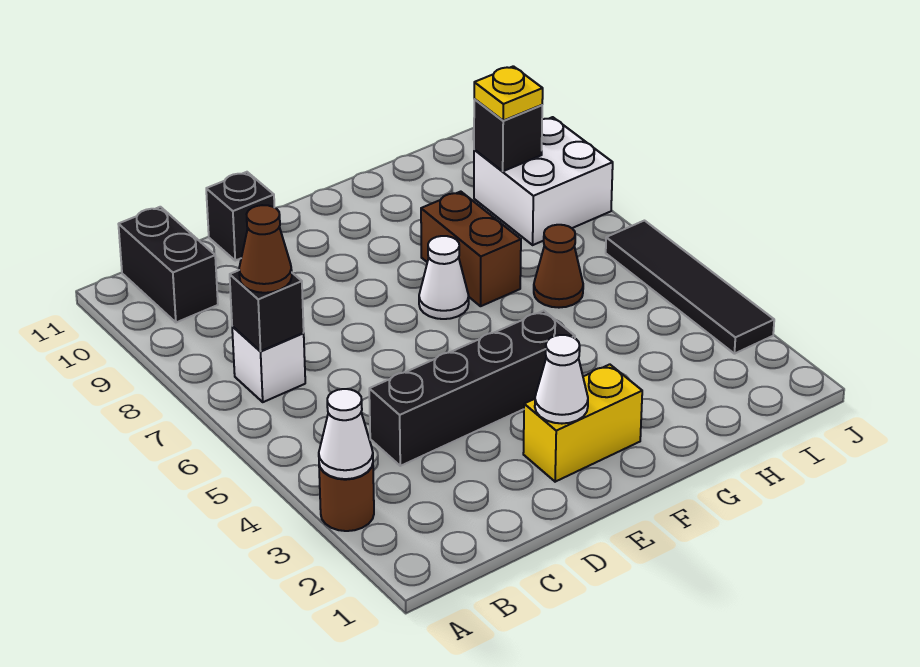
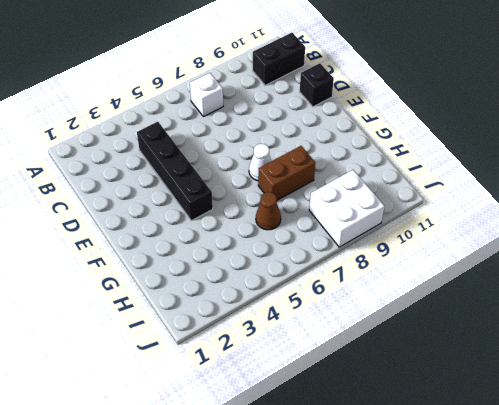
none -> brown round brick A3 level 1
none -> yellow brick E2:F2 level 1
none -> black tile J3:J6 level 1

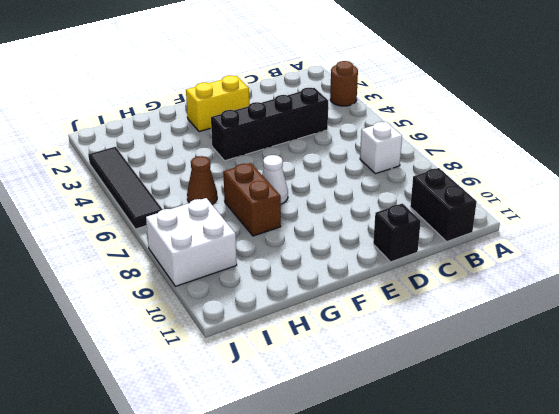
none -> white cone A3 level 2
none -> black brick B7 level 2
none -> white cone E2 level 2

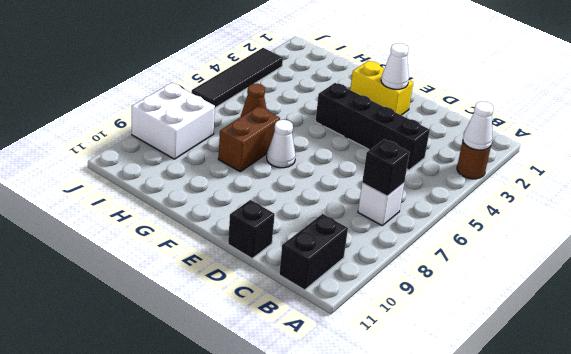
none -> black brick I9 level 2
none -> brown cone B7 level 3
none -> yellow plate I9 level 3

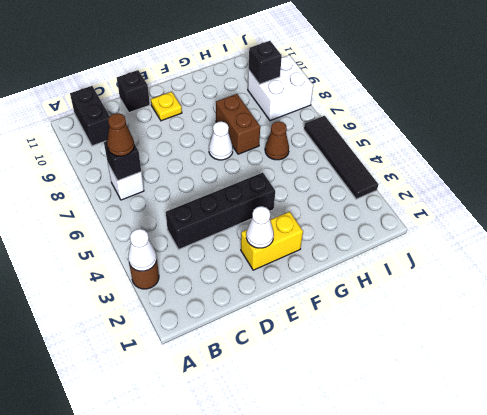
yellow plate E10 level 1 -> yellow plate I9 level 3

